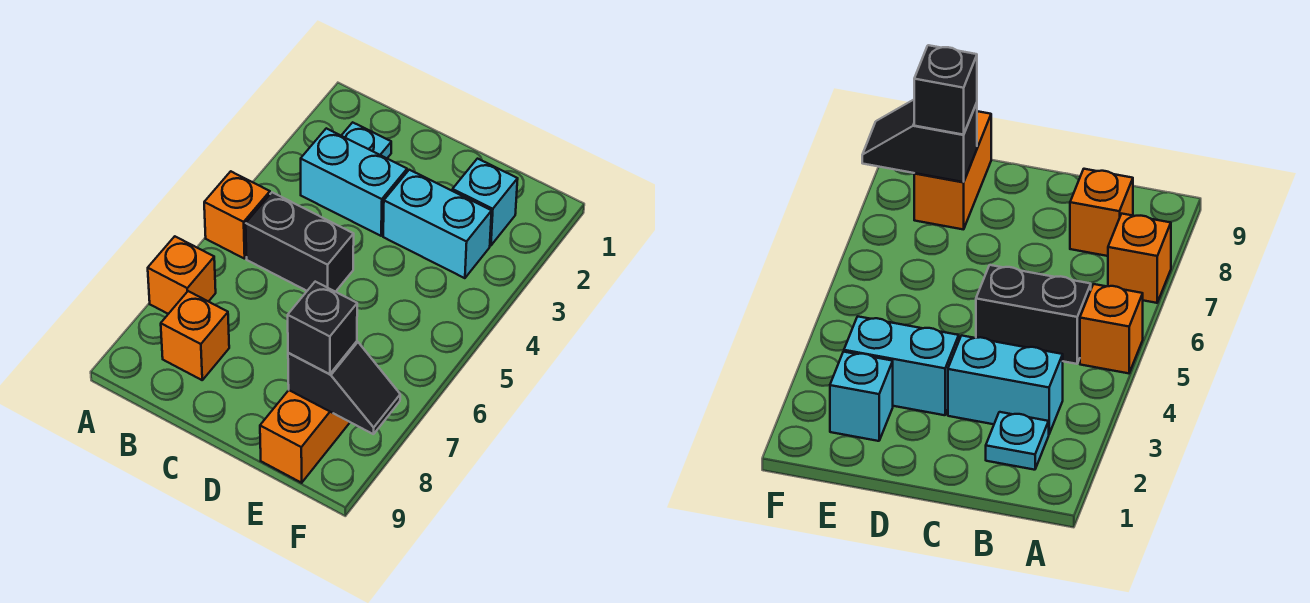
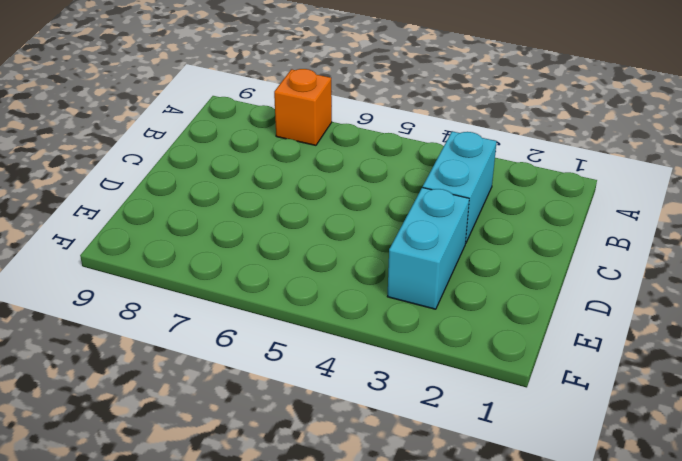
none -> orange brick A5 level 1
none -> cyan plate B2 level 1

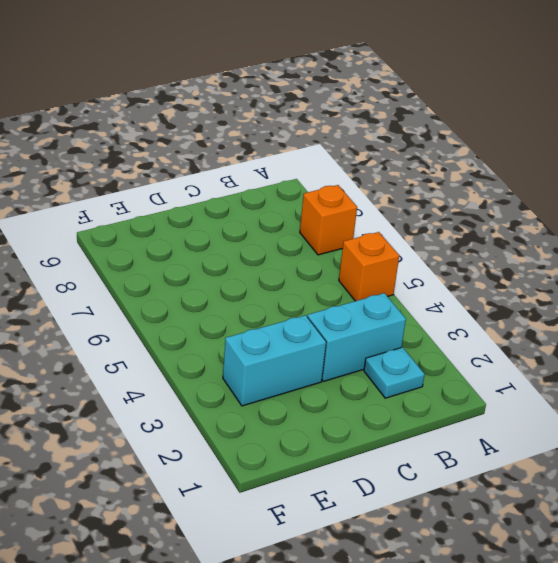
none -> black brick B5:C5 level 1
none -> orange brick B8 level 1

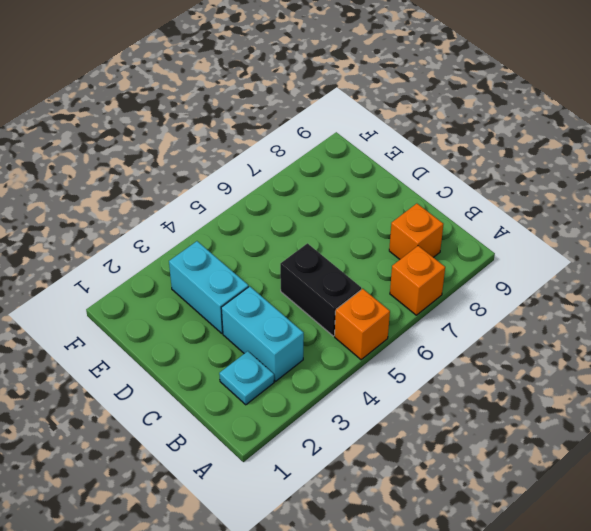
none -> cyan brick E2 level 1
none -> orange brick E8:E9 level 1

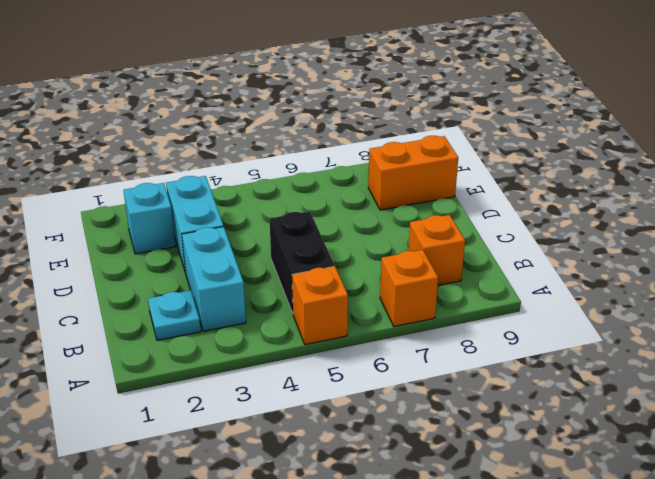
none -> black slope E8:F8 level 2 top E
none -> black brick E8 level 3

